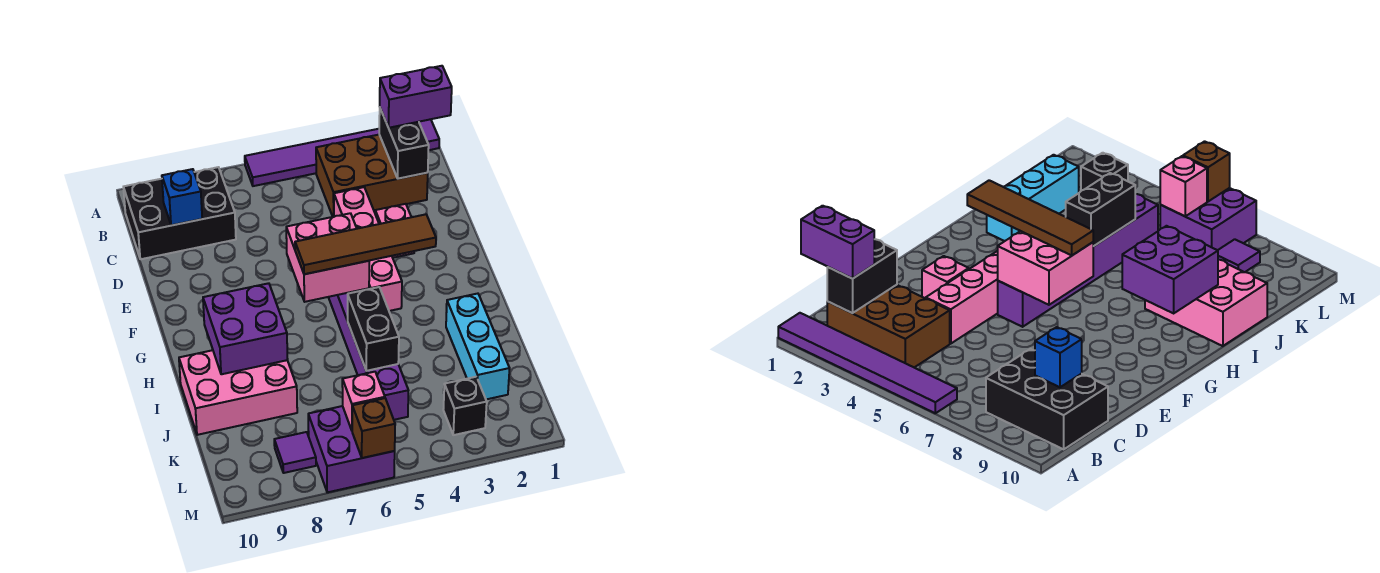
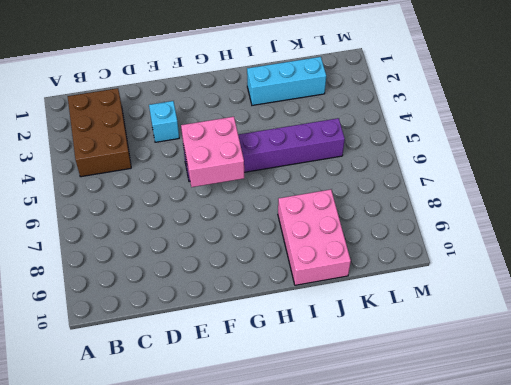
cyan brick E3 level 1 -> pink brick E3 level 1
none -> purple tile A1:A6 level 1
none -> black brick B8:C10 level 1
none -> pink brick D4:G4 level 1

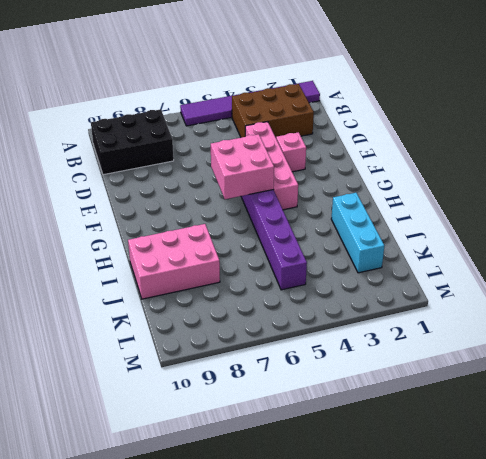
none -> black brick L3 level 1
none -> purple brick L6:M7 level 1
none -> purple tile L8 level 1

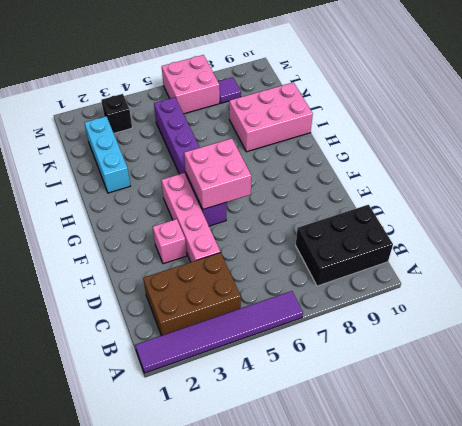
pink brick L6:M7 level 1 -> purple brick L6:M7 level 1
none -> black brick B2:C2 level 2
none -> blue brick C9 level 2
none -> purple brick H8:I9 level 2

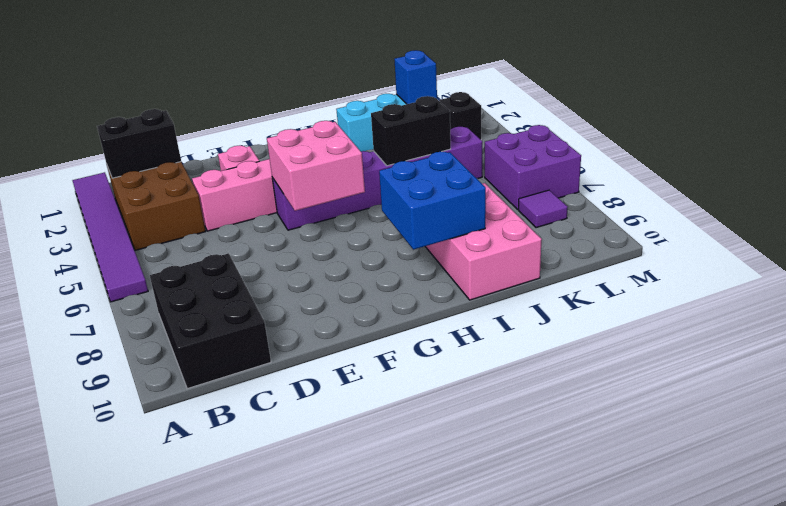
blue brick H8:I9 level 2 -> purple brick H8:I9 level 2
blue brick K2 level 2 -> blue brick C9 level 2
none -> pink brick L6 level 2
none -> brown brick M6 level 2
none -> purple brick B1:B2 level 3

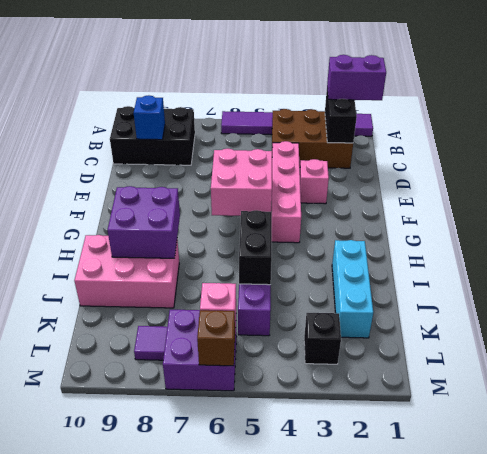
none -> brown tile G3:G6 level 3

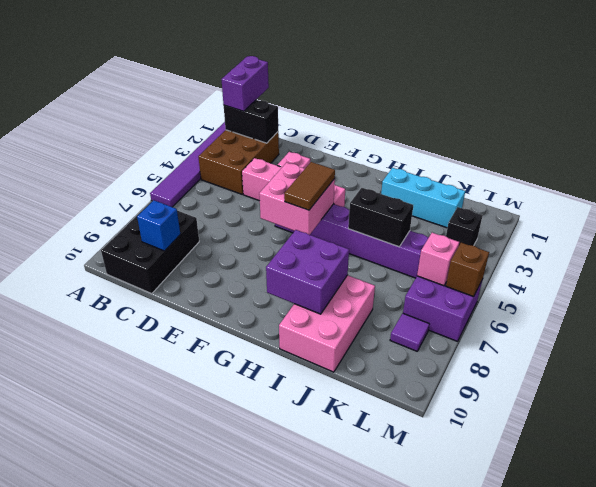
brown tile G5:G6 level 3 -> brown tile G3:G6 level 3

